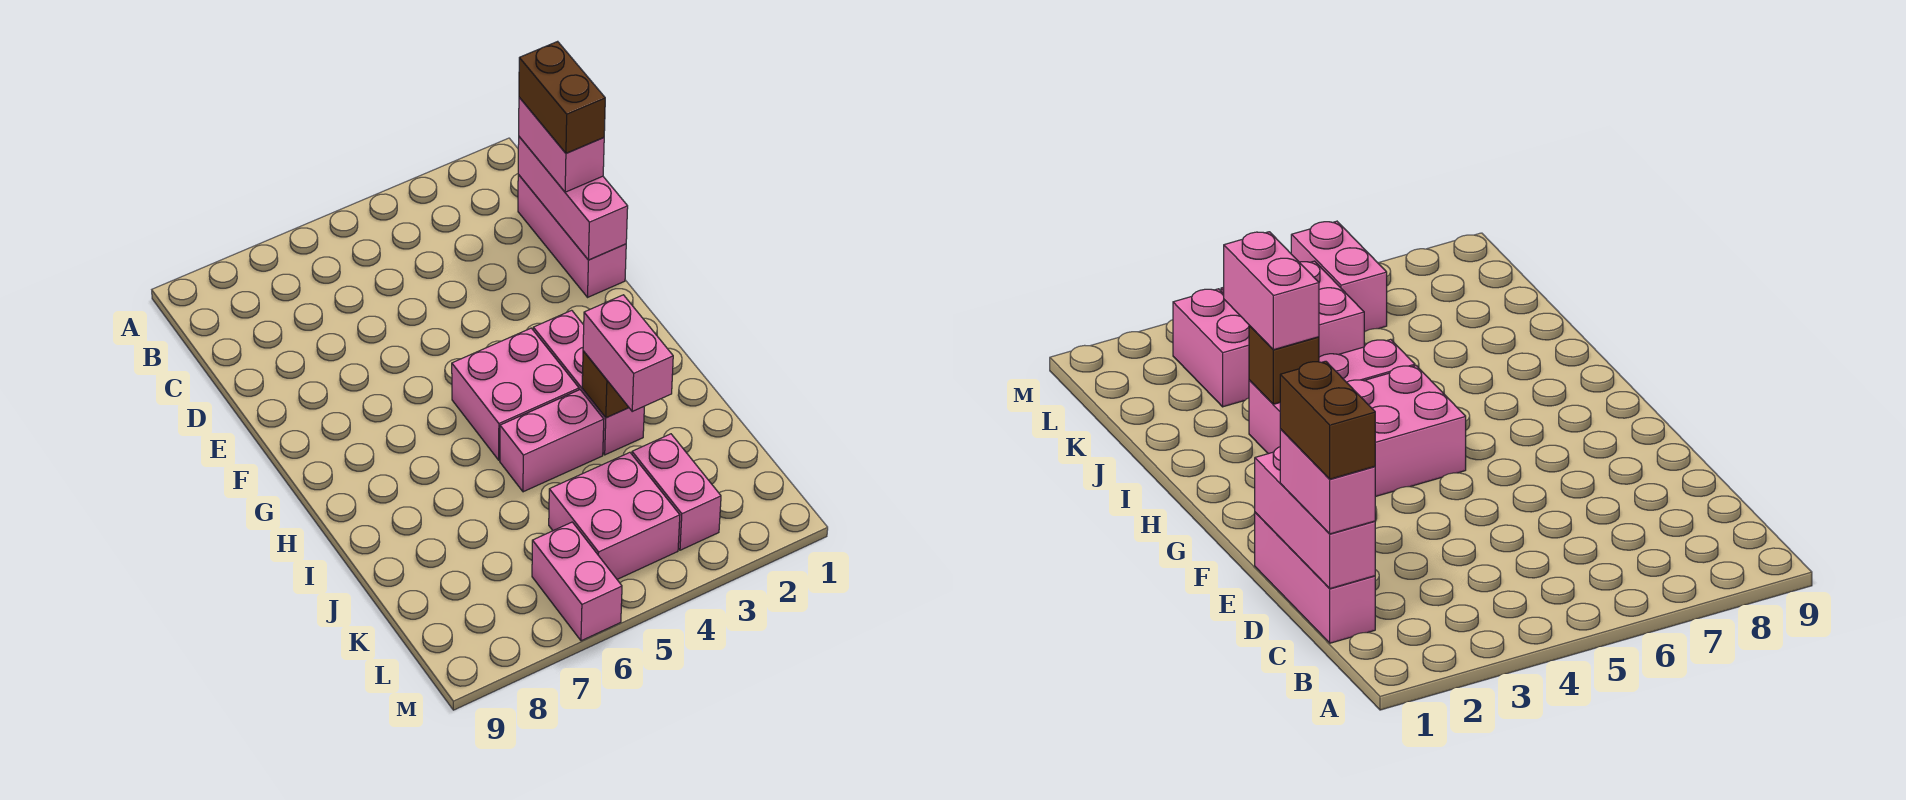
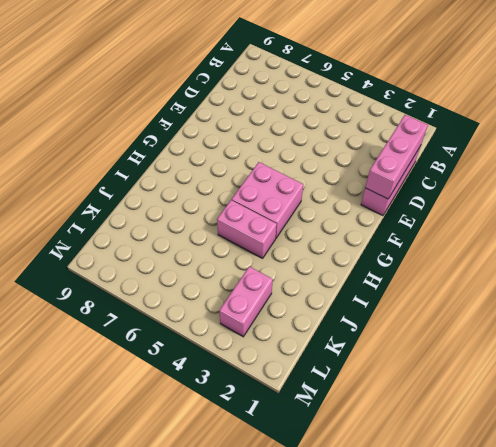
none -> pink brick G3:I3 level 1
none -> pink brick K4:L5 level 1
none -> pink brick L6:M6 level 1

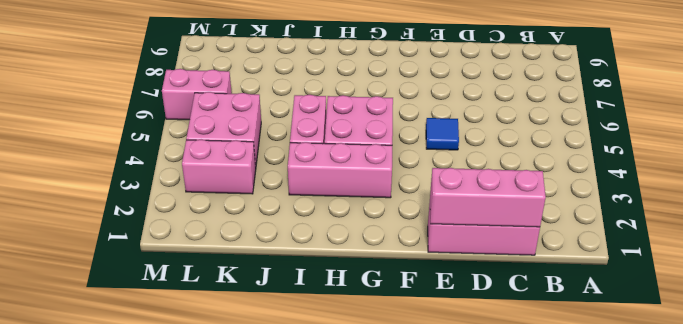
blue tile E5 level 1 -> none
none -> brown brick I3 level 2
none -> pink brick C1:D1 level 3
none -> pink brick I3:J3 level 3

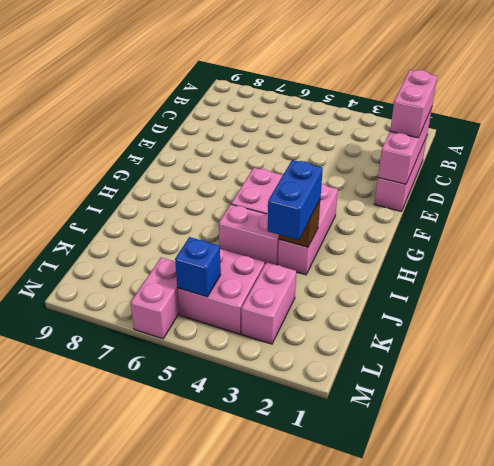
blue brick I3:J3 level 3 -> pink brick I3:J3 level 3
blue brick L5 level 2 -> none
none -> brown brick C1:D1 level 4

